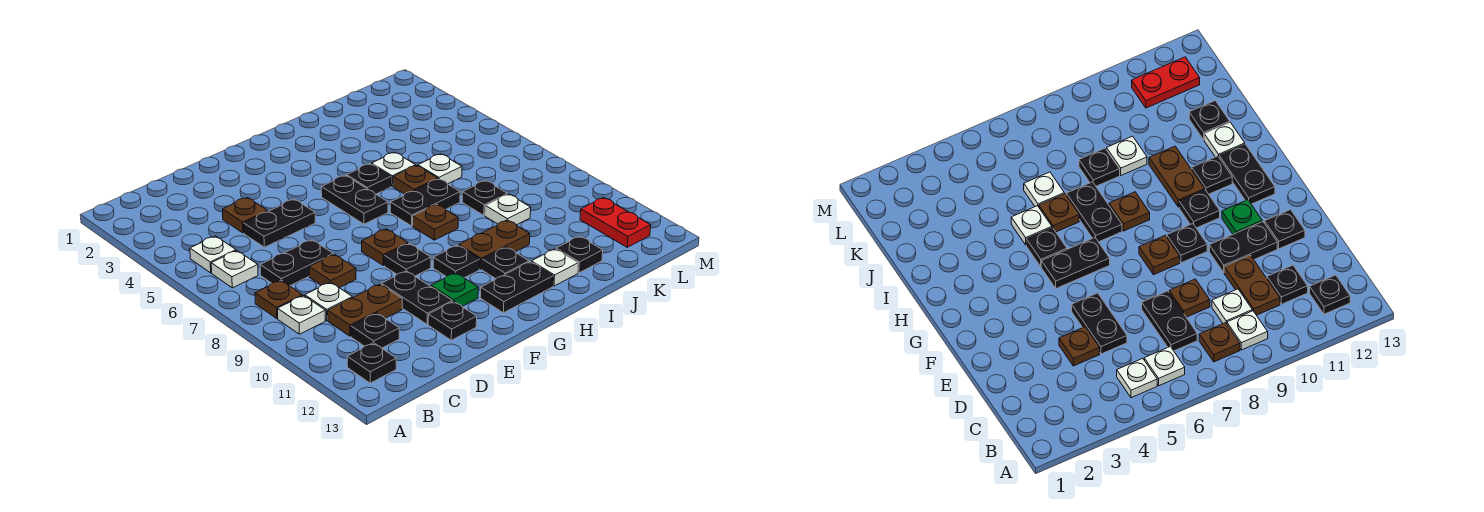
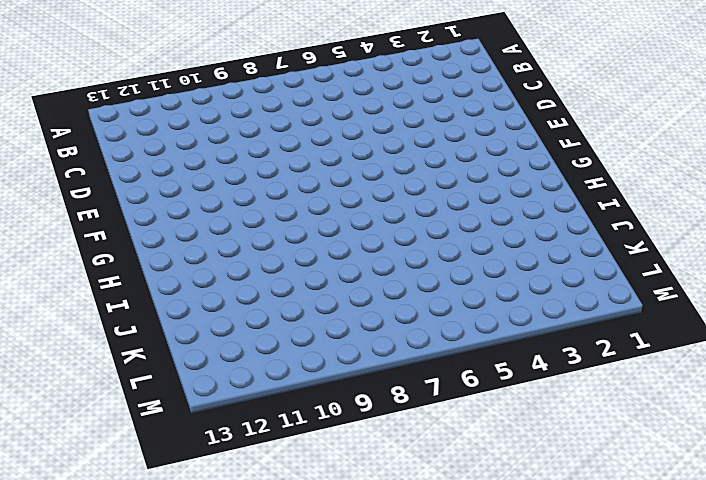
none -> white plate B5 level 1
none -> white plate B6 level 1
none -> brown plate B8 level 1
none -> white plate B9 level 1

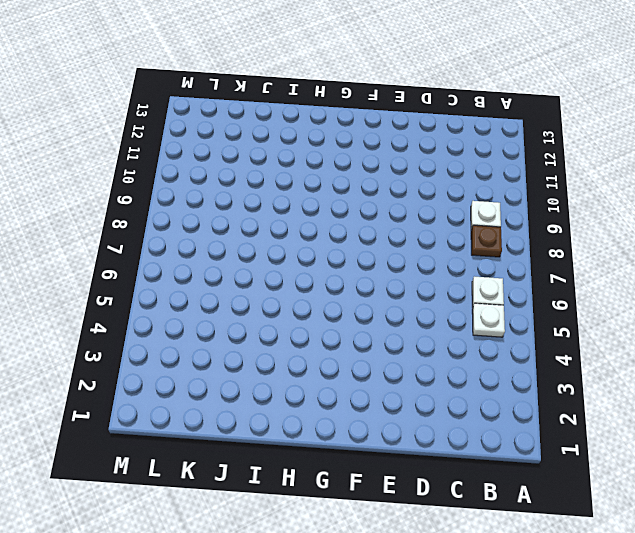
none -> black plate B12 level 1
none -> black plate C7:D7 level 1
none -> white plate C9 level 1
none -> brown plate C10:D10 level 1

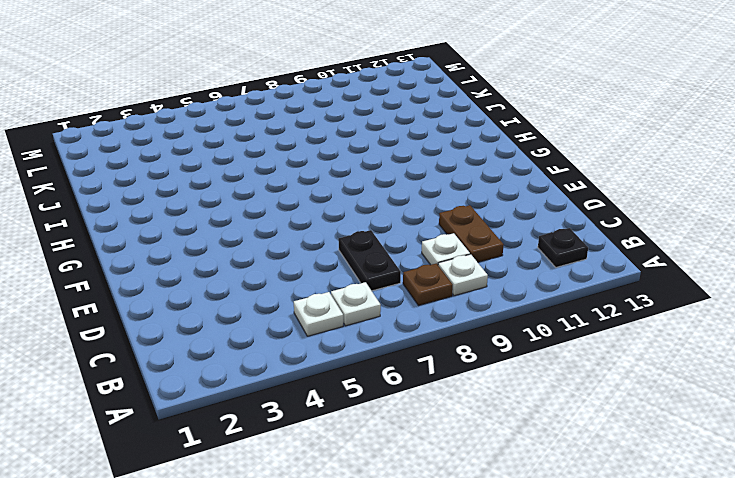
none -> black plate C11 level 1
none -> brown plate D4 level 1
none -> black plate D5:E5 level 1
none -> brown plate D8 level 1

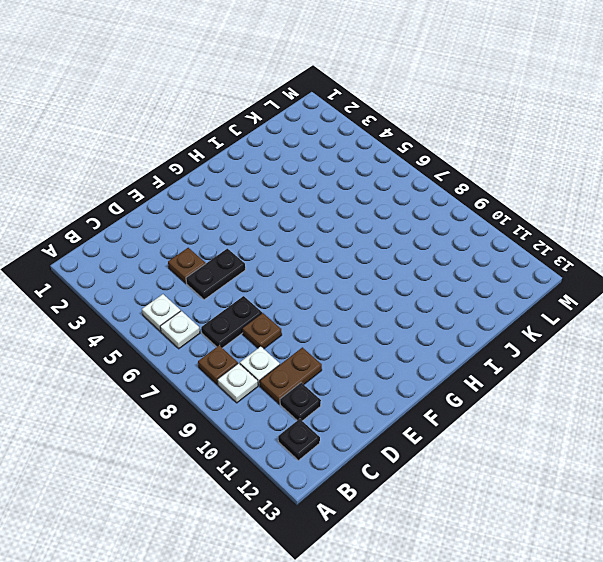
none -> black plate E10:E11 level 1
none -> black plate E12 level 1
none -> brown plate F8 level 1
none -> black plate F9 level 1

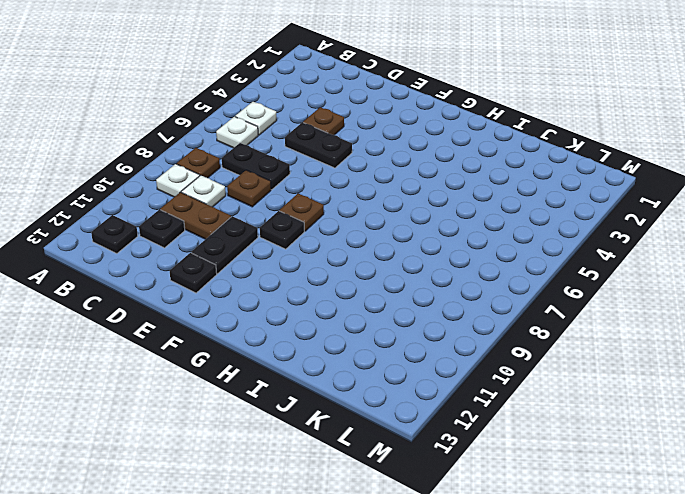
none -> green plate F11 level 1
none -> black plate G5:G6 level 1
none -> black plate G10 level 1
none -> black plate G12:H12 level 1

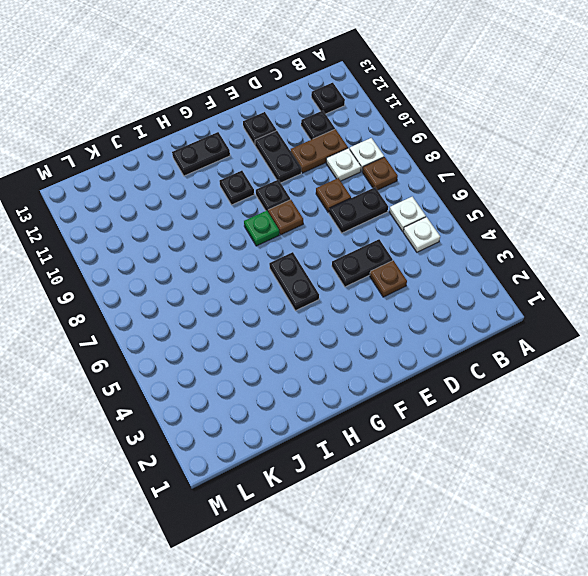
green plate G8 level 1 -> green plate F11 level 1
none -> black plate H5 level 1
none -> black plate H7:I7 level 1
none -> brown plate H8 level 1
none -> brown plate H10:I10 level 1

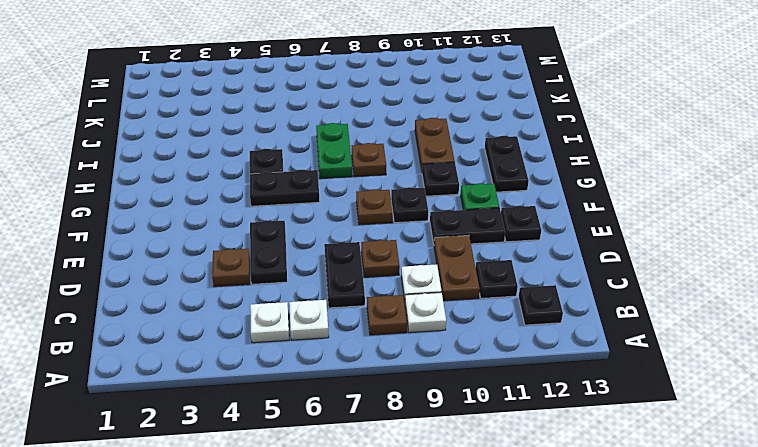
green plate H7:I7 level 1 -> black plate H7:I7 level 1
none -> black plate H11 level 1
none -> white plate I5 level 1
none -> brown plate I6 level 1
none -> white plate I12 level 1

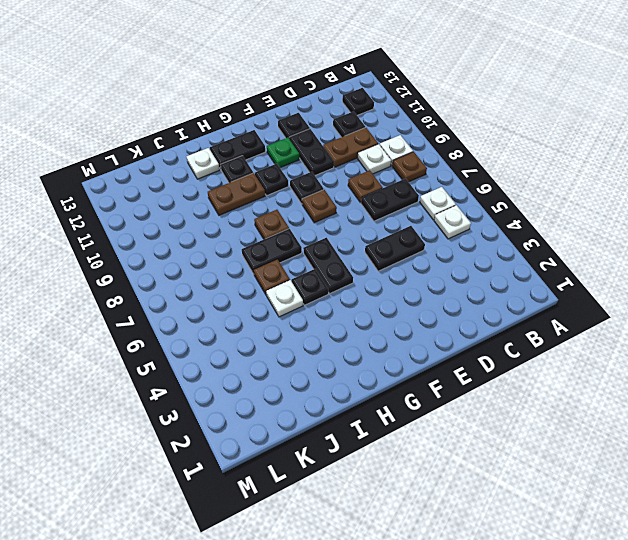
none -> brown plate D4 level 1
none -> white plate J6 level 1
none -> black plate J8 level 1
none -> white plate J9 level 1

